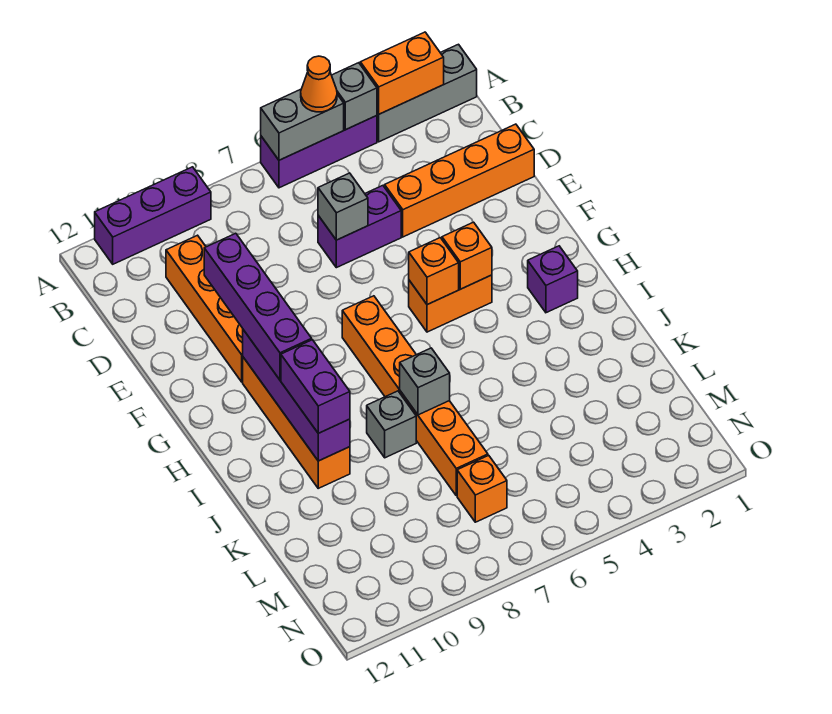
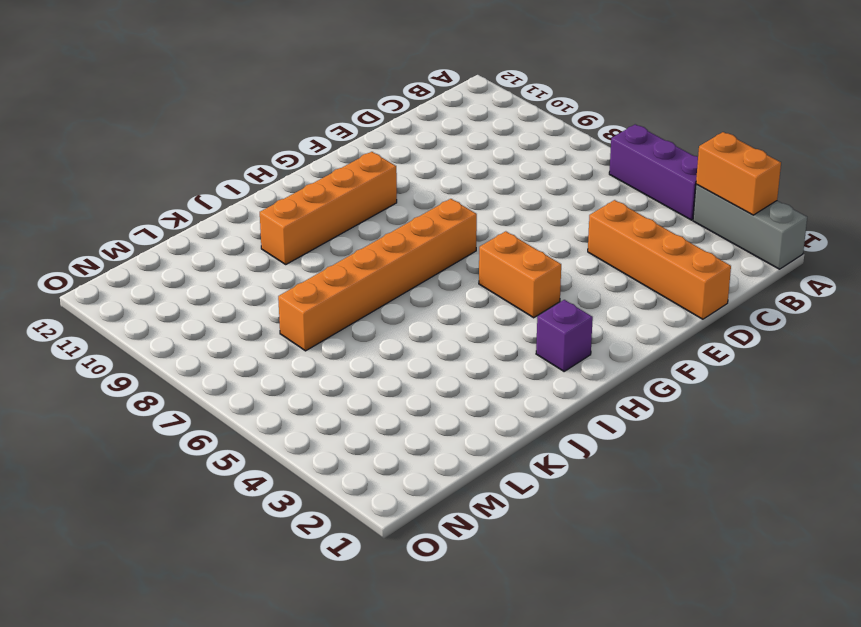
none -> purple brick A9:A11 level 1
none -> orange brick C10:F10 level 1
none -> purple brick D5:D6 level 1

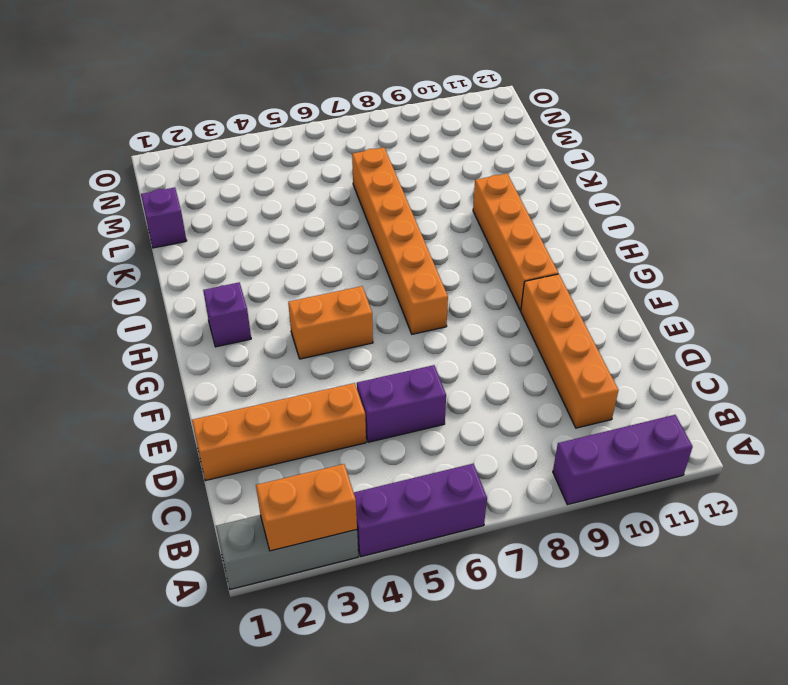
purple brick L1 level 1 -> none
none -> grey brick J8 level 1
none -> orange brick M7 level 1
none -> grey brick A4 level 2

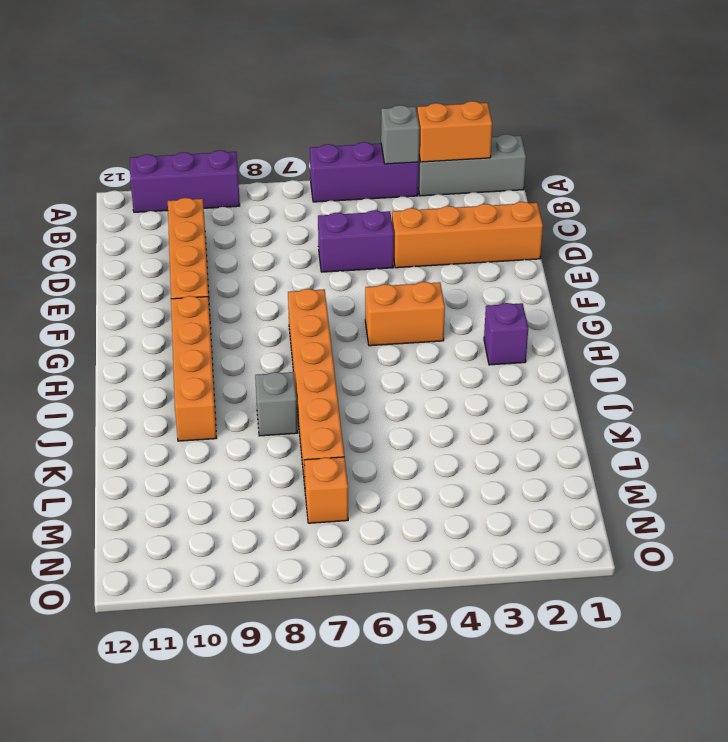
none -> grey brick A5:A6 level 2
none -> grey brick D6 level 2
none -> orange brick G4 level 2

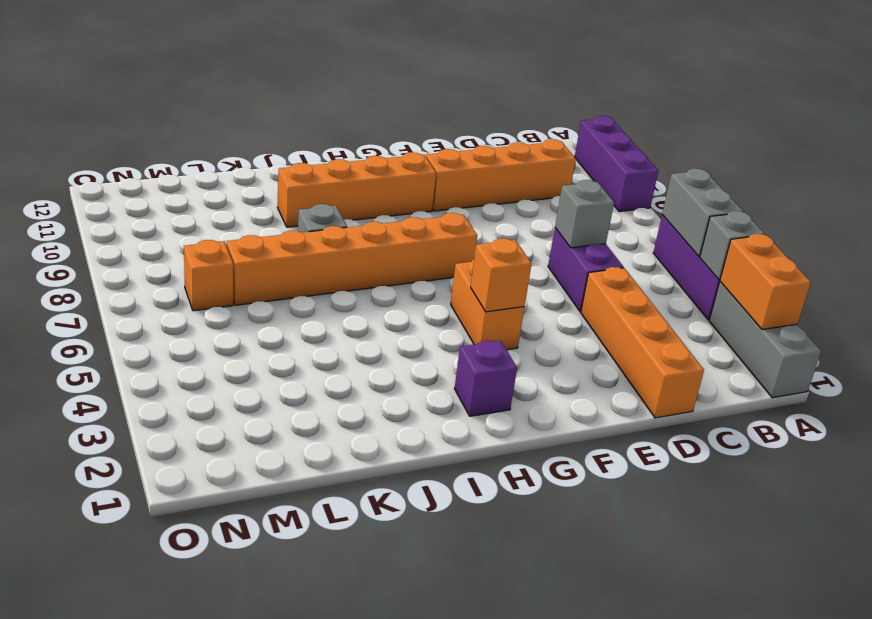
none -> orange brick G5 level 2
none -> purple brick G10:J10 level 2
none -> grey brick J7 level 2

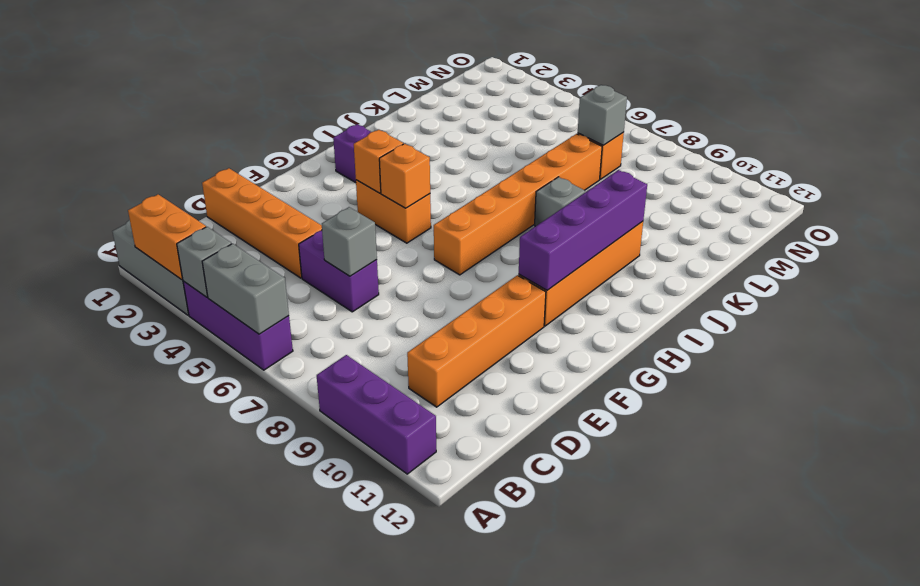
grey brick M7 level 2 -> grey brick J7 level 2
none -> orange cone A5 level 3
none -> purple brick E10:H10 level 3
none -> purple brick I10:J10 level 3

